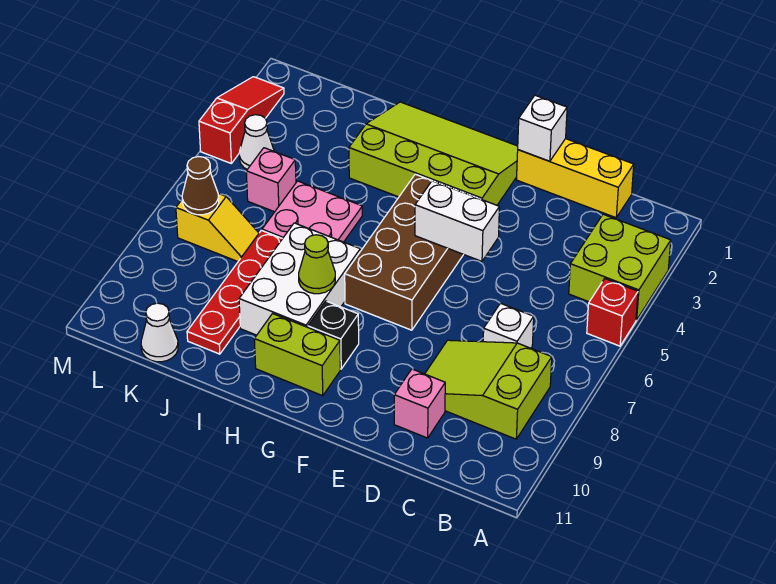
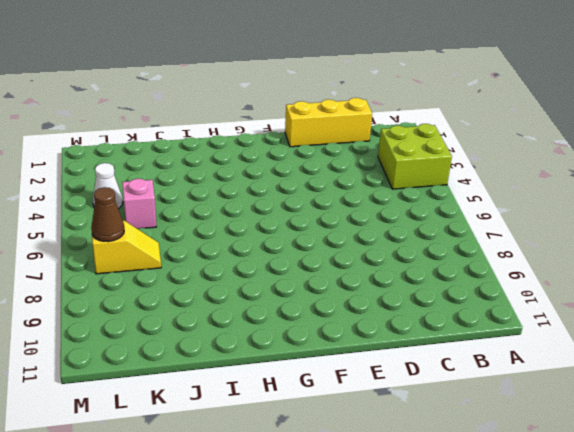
none -> red brick A5 level 1
none -> lime slope B8:D9 level 1 top B
none -> white brick C7 level 1

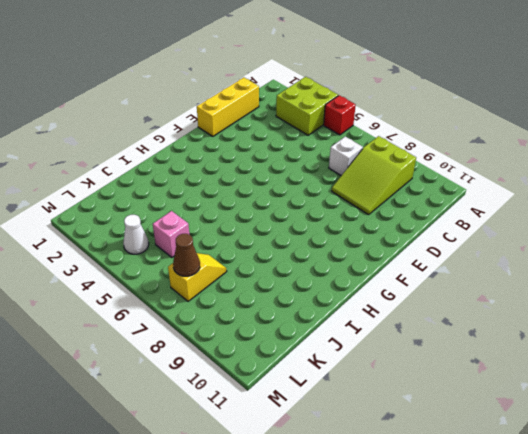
none -> pink brick D10 level 1
none -> lime slope F1:I3 level 1 top 3
none -> brown brick F4:G7 level 1

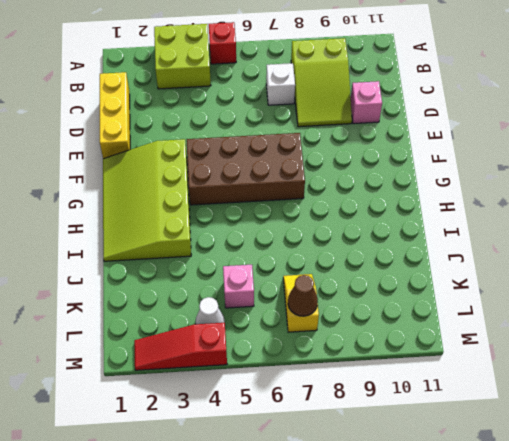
none -> black brick G9 level 1
none -> lime brick G10:H10 level 1
none -> white brick H7:I9 level 1

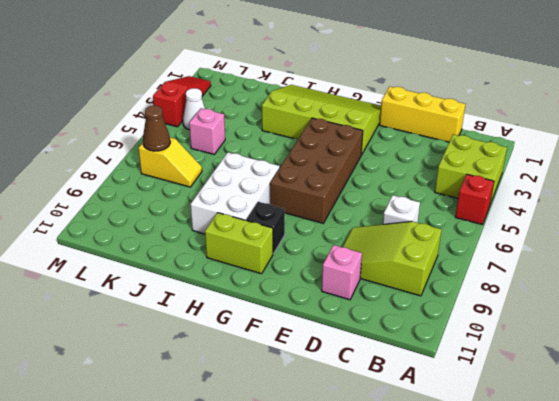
none -> pink plate I5:J6 level 1
none -> red plate J7:J10 level 1
none -> white cone K11 level 1

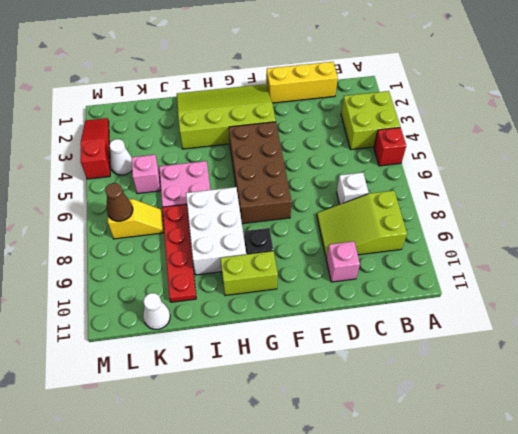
none -> white brick E1 level 2
none -> white brick E5:F5 level 2
none -> lime cone H8 level 2

